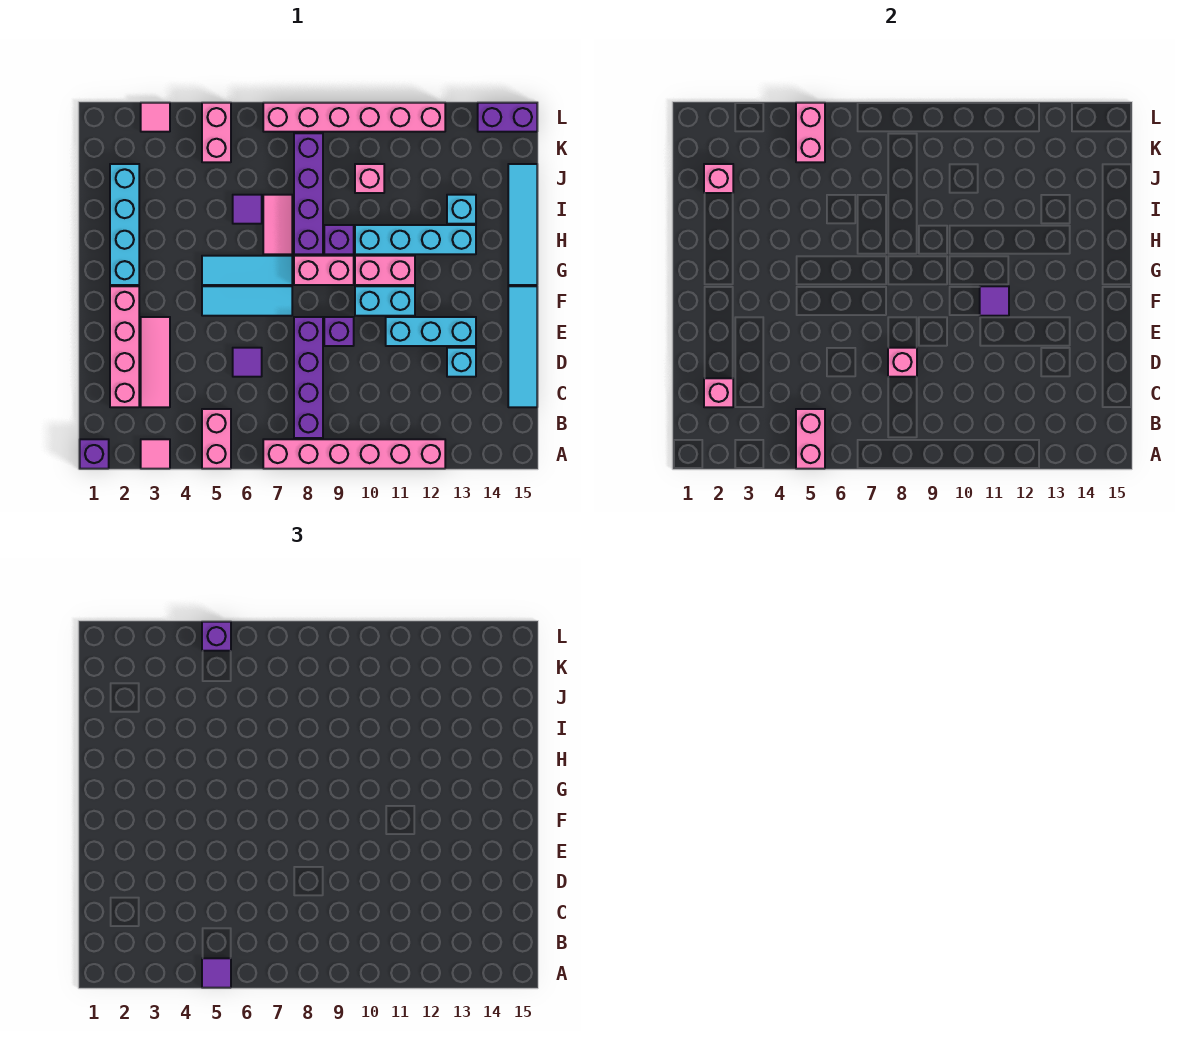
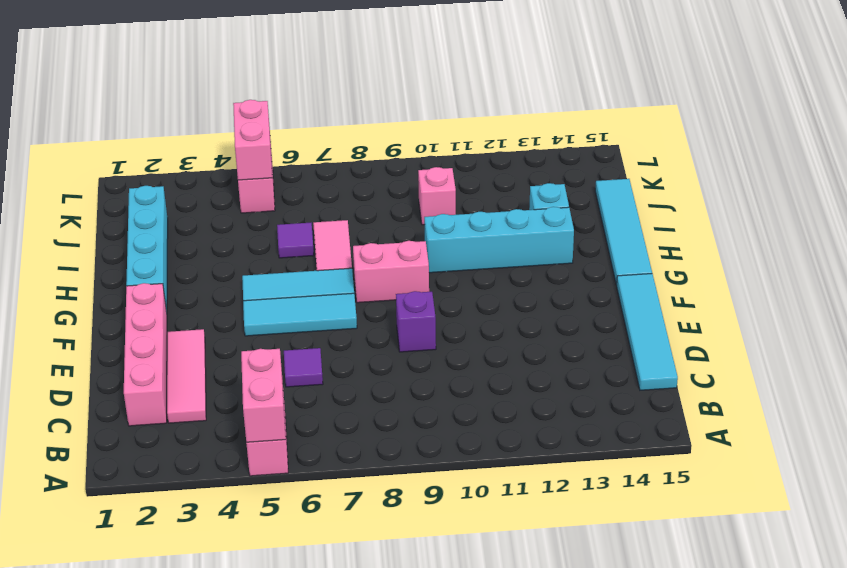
none -> purple brick A1 level 1
none -> pink tile A3 level 1
none -> pink brick A7:A12 level 1
none -> purple brick B8:E8 level 1

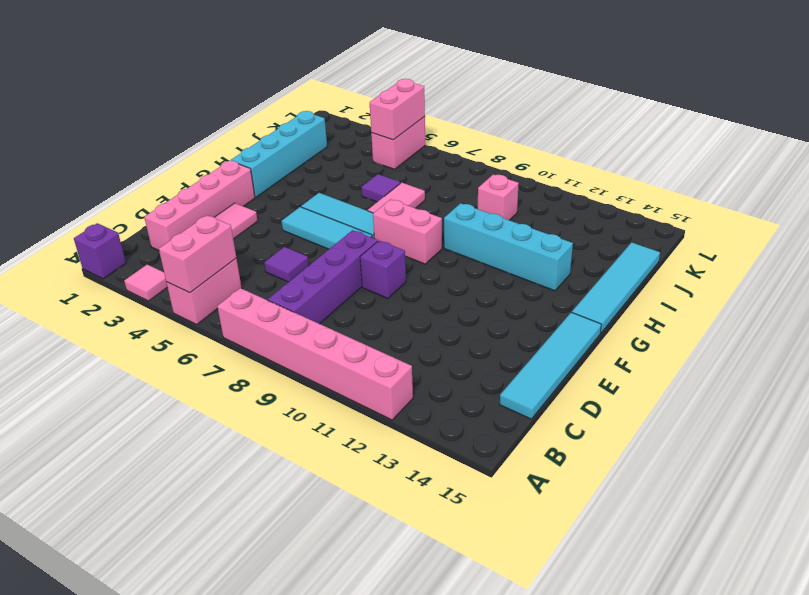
none -> cyan brick D13 level 1
none -> cyan brick E11:E13 level 1
none -> cyan brick F10:F11 level 1
none -> pink brick G10:G11 level 1

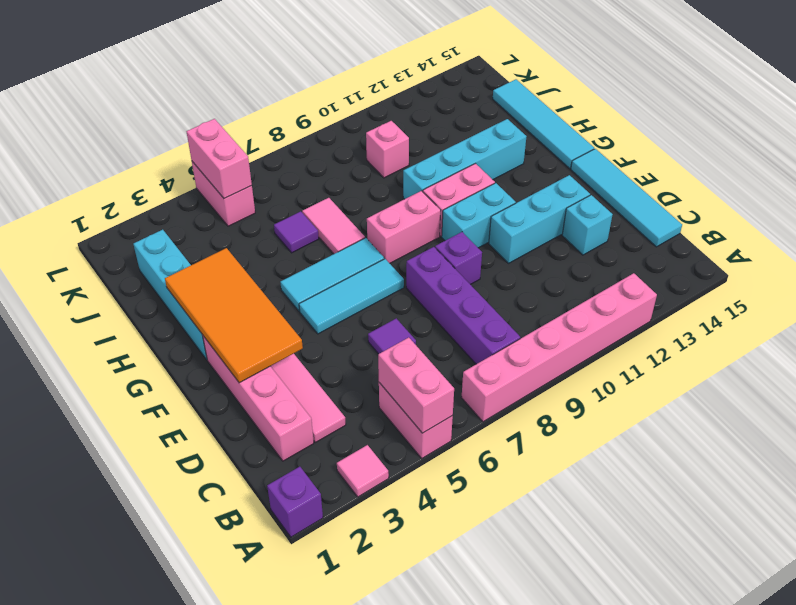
orange tile E2:H3 level 2 -> none
none -> purple brick H8:K8 level 1
none -> purple brick H9 level 1
none -> cyan brick I13 level 1
none -> pink tile L3 level 1

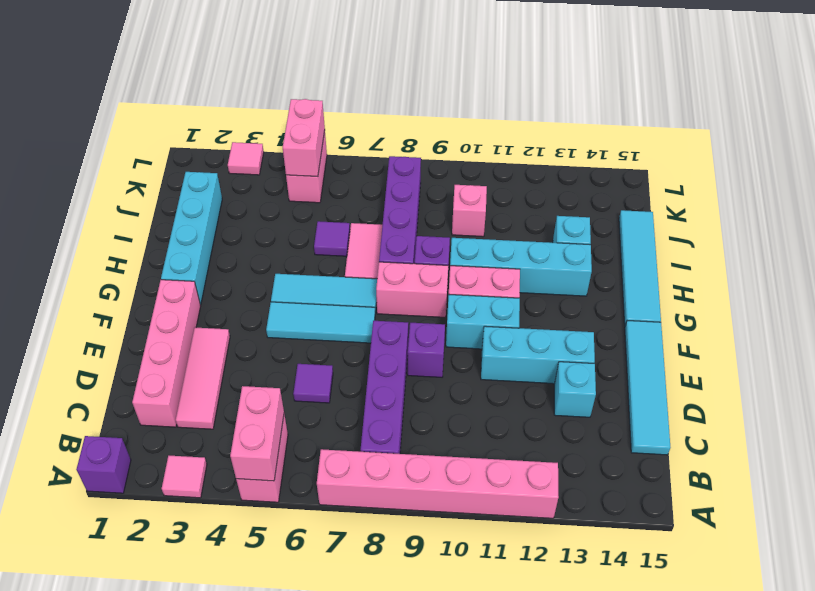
none -> pink brick L7:L12 level 1
none -> purple brick L14:L15 level 1
none -> pink brick C2 level 2
none -> pink brick D8 level 2

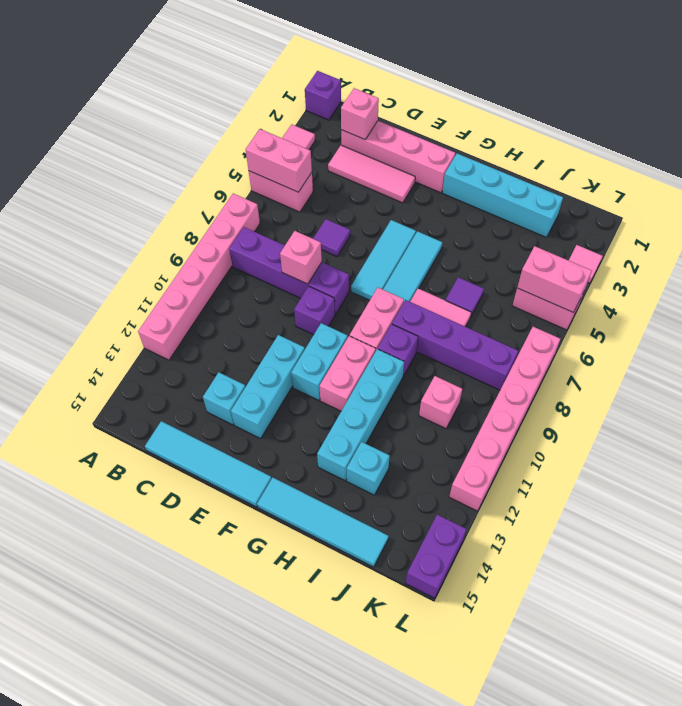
none -> purple tile F11 level 2
none -> pink brick J2 level 2
none -> purple tile A5 level 3
none -> purple brick L5 level 3

